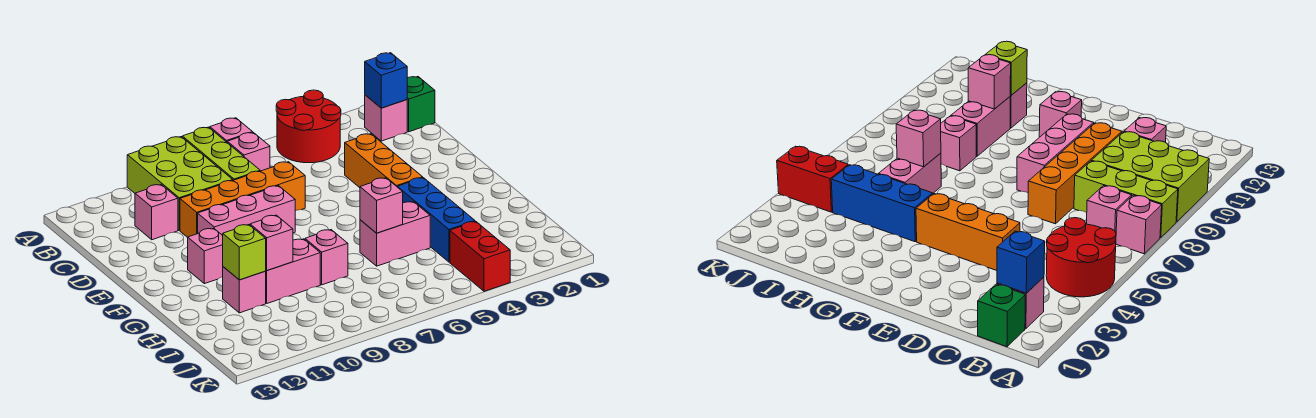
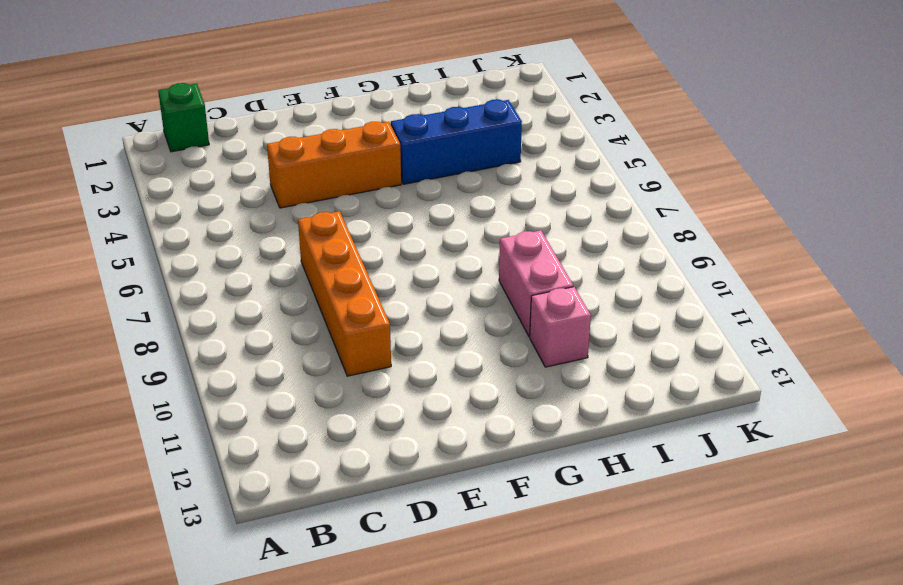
none -> red round brick A4:B5 level 1
none -> pink brick A7 level 1
none -> lime brick A8:C8 level 1

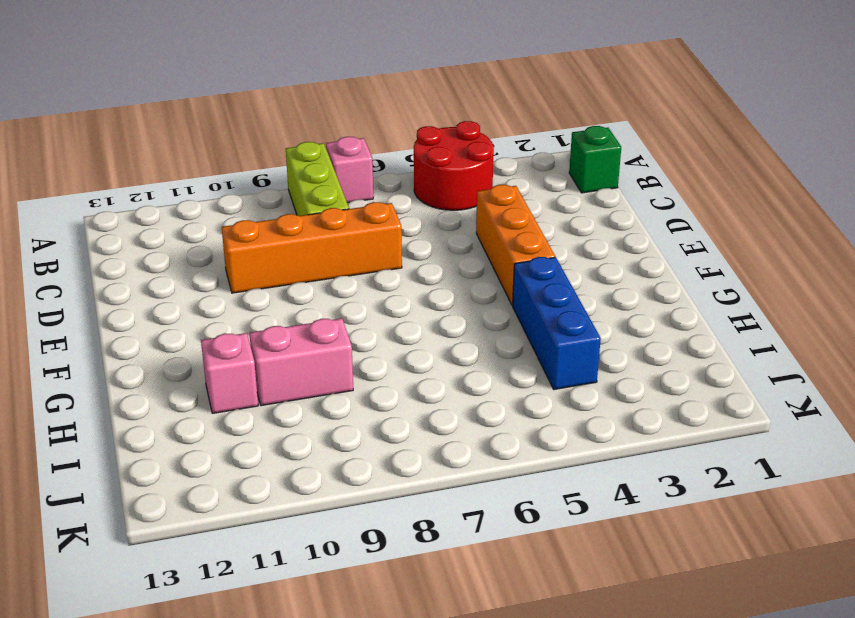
none -> lime brick A9:C10 level 1
none -> pink brick B2 level 1
none -> pink brick B7 level 1

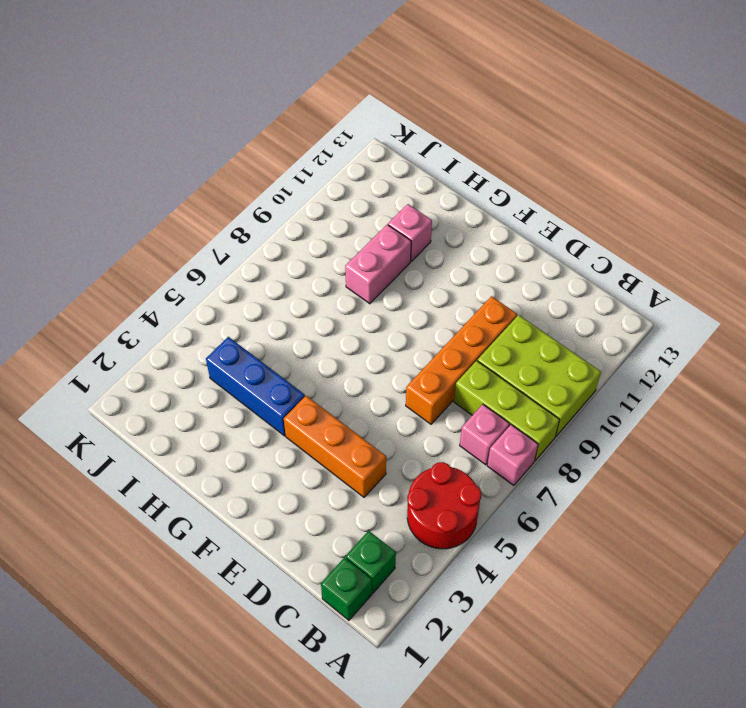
green brick B2 level 1 -> pink brick B2 level 1
none -> pink brick C11 level 1
none -> pink brick E8:E10 level 1
none -> pink brick F11 level 1

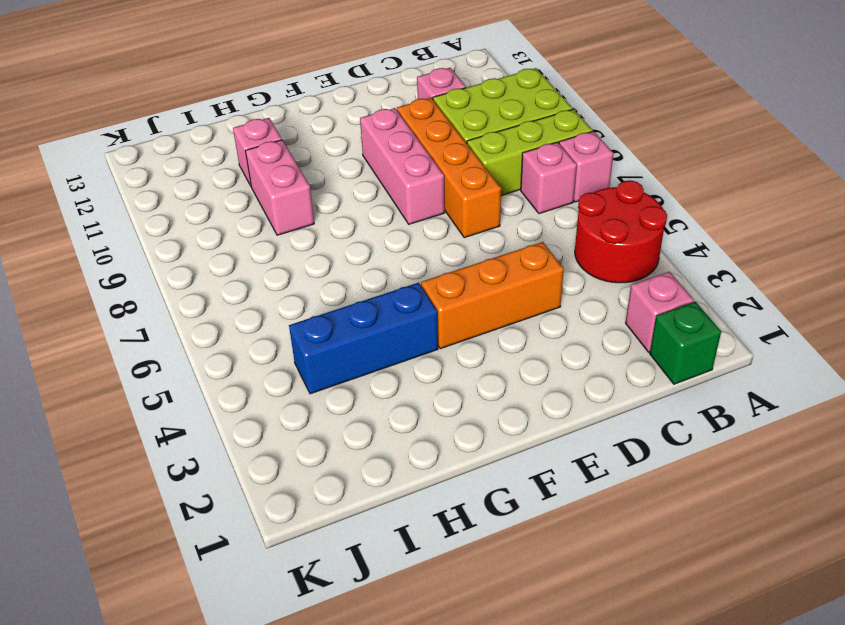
none -> pink brick F11 level 1
none -> pink brick H5:H6 level 1
none -> pink brick H8 level 1

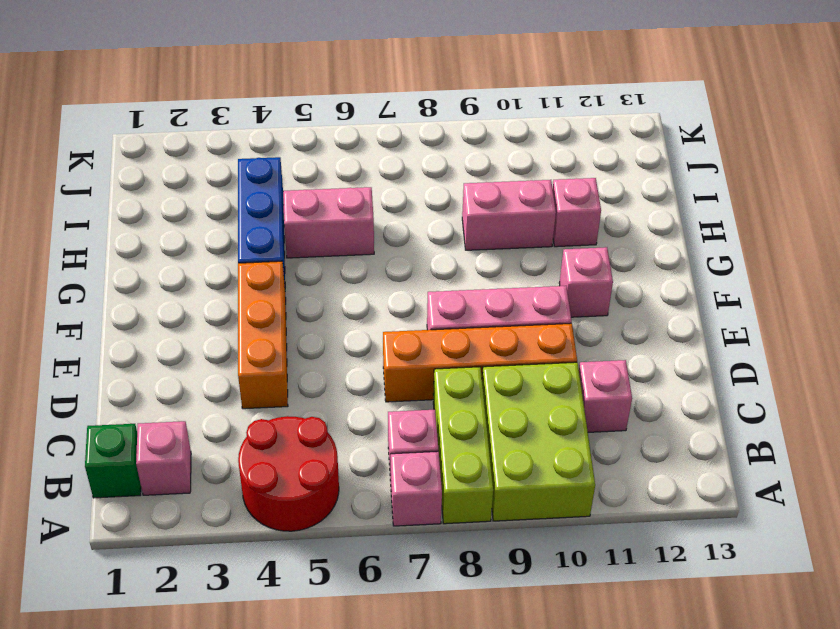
none -> pink brick H8 level 1
none -> red brick J4:K4 level 1
none -> blue brick B2 level 2

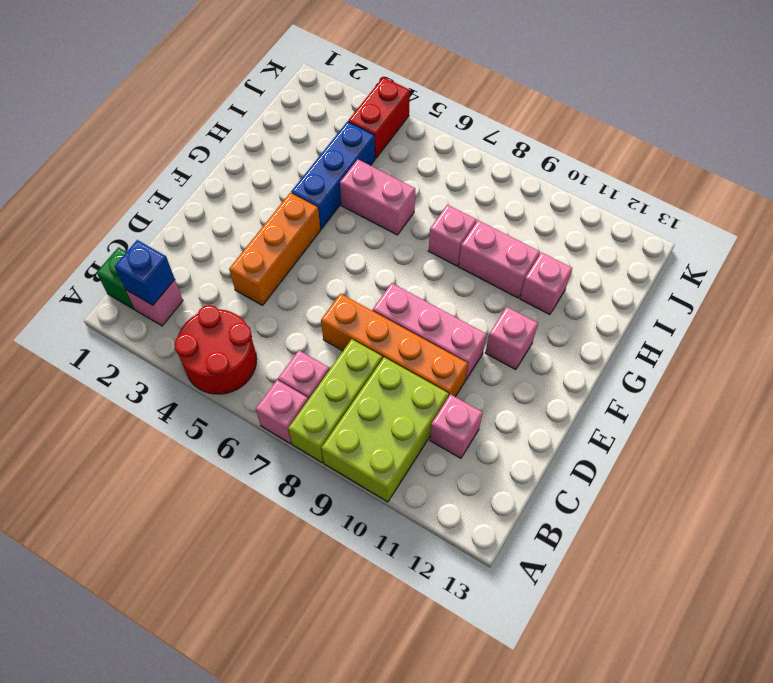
none -> pink brick H6 level 2
none -> pink brick H10 level 2
none -> lime brick H11 level 2

